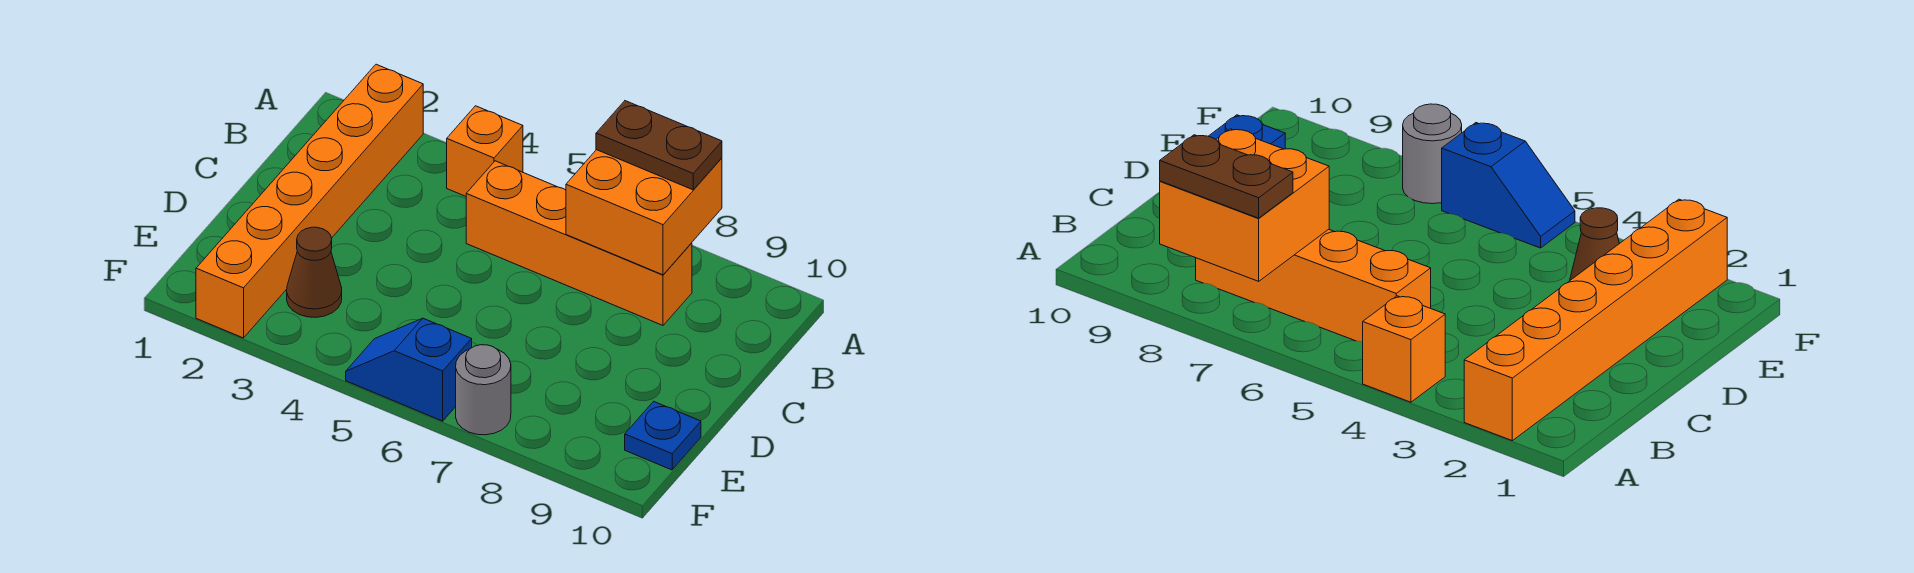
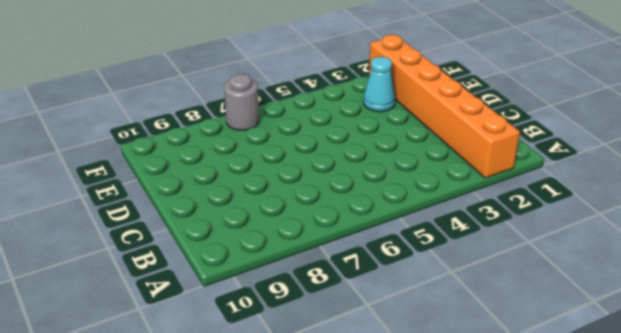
cyan cone E3 level 1 -> brown cone E3 level 1
none -> orange brick A4 level 1
none -> orange brick B5:B8 level 1

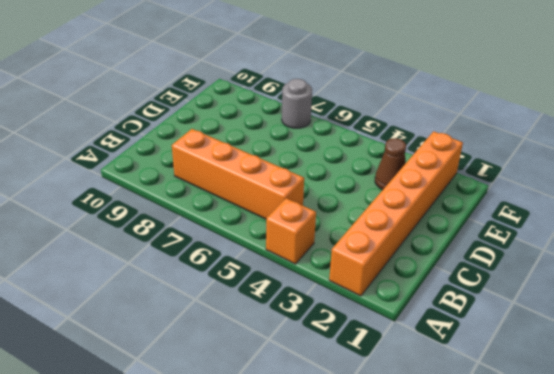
none -> blue plate E10 level 1
none -> blue slope F5:F6 level 1 top 6

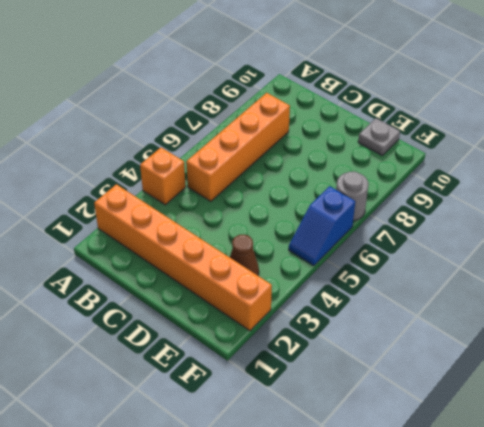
grey plate E10 level 1 -> blue plate E10 level 1
none -> orange brick A7:B8 level 2
none -> brown plate A7:A8 level 3

